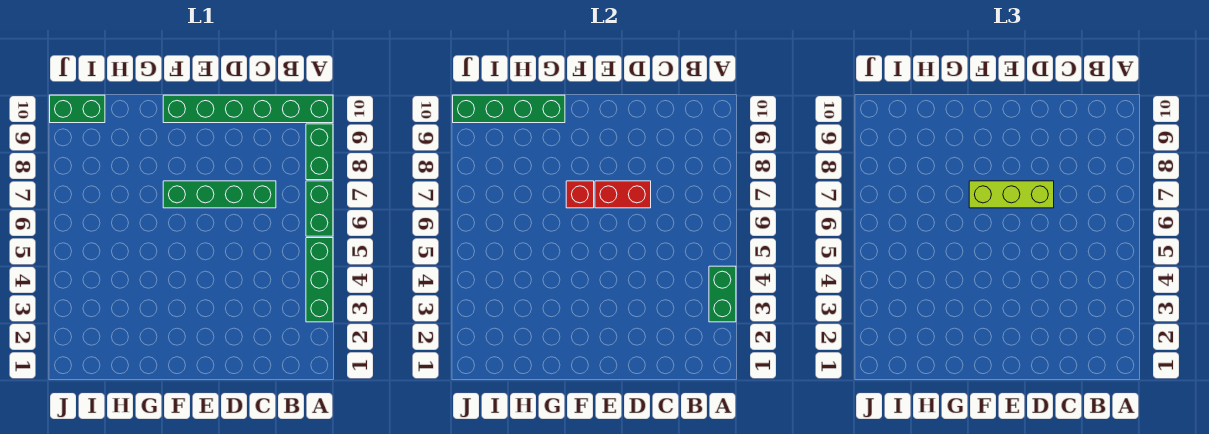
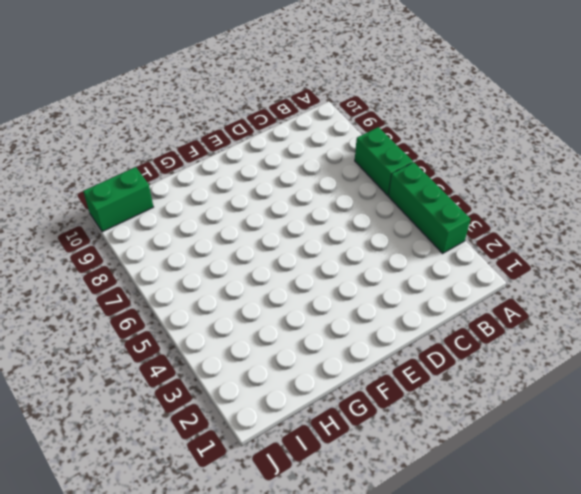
none -> green brick A8:A9 level 1
none -> green brick A10:F10 level 1

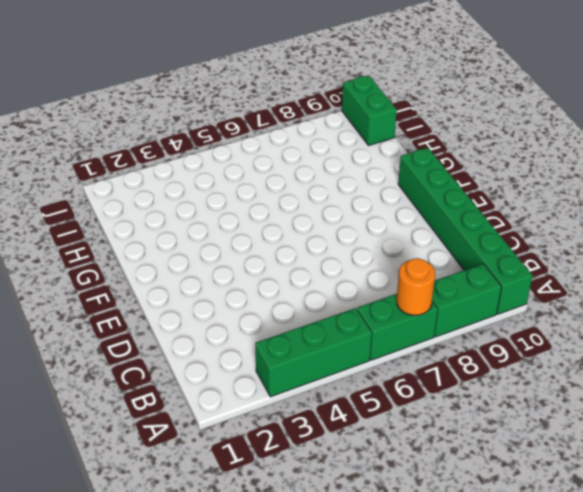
orange round brick A7 level 2 -> none
none -> green brick C7:F7 level 1
none -> green brick A3:A4 level 2

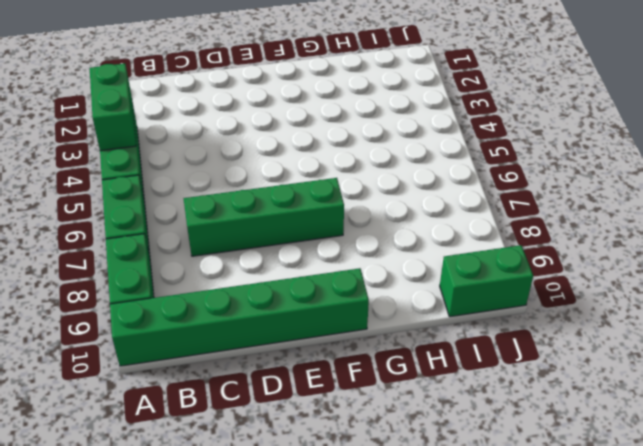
none -> red brick D7:E7 level 2
none -> red brick F7 level 2

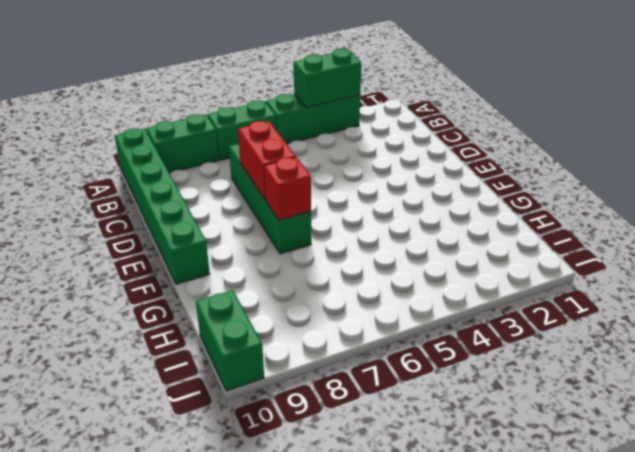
none -> green brick G10:J10 level 2
none -> lime brick D7:F7 level 3

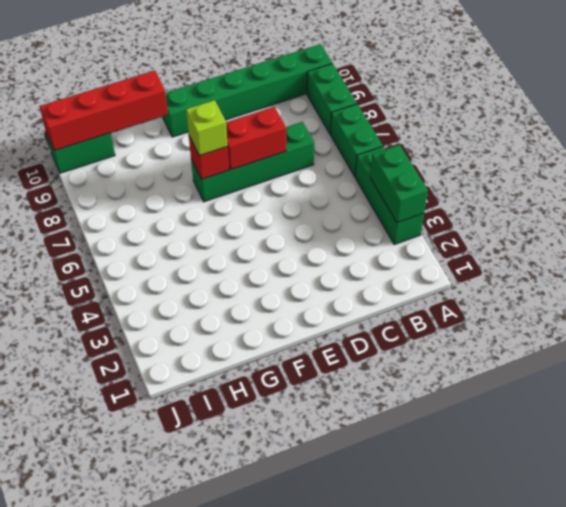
lime brick F7 level 3 -> lime brick D7:F7 level 3
red brick G10:J10 level 2 -> green brick G10:J10 level 2

